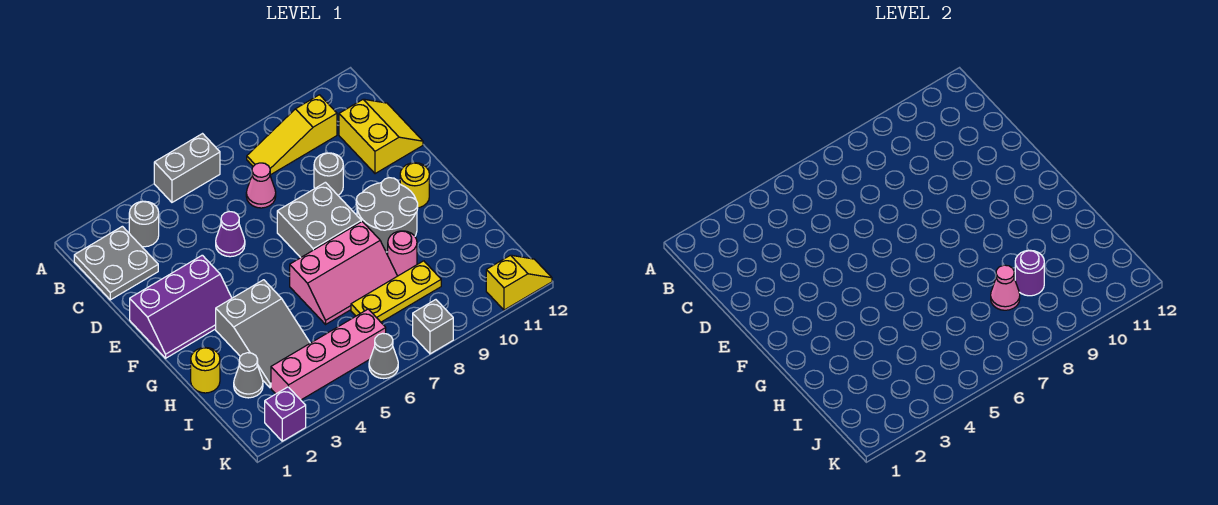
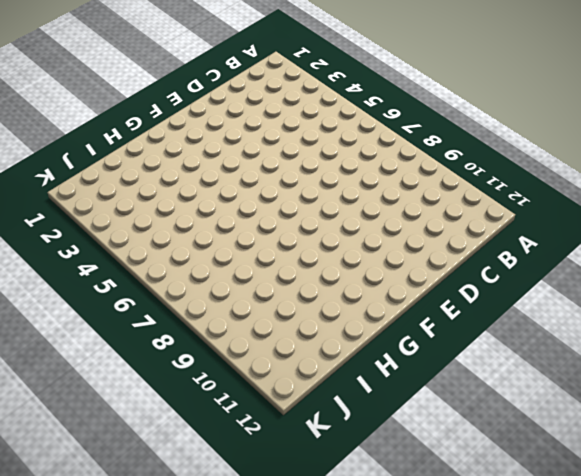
none -> grey brick A5:A6 level 1
none -> grey plate B1:C2 level 1
none -> grey round brick B3 level 1

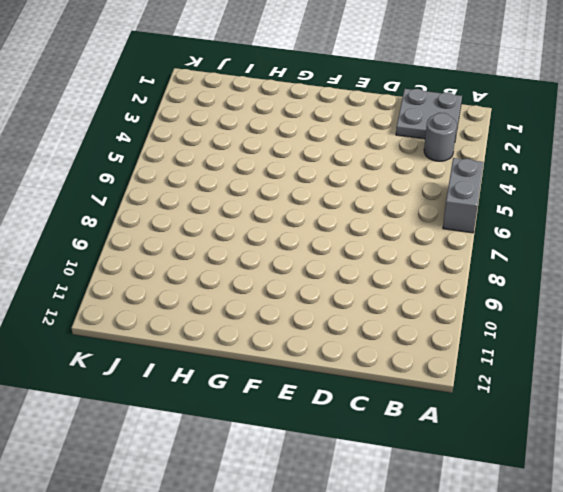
none -> yellow slope B8:B10 level 1 top 10
none -> pink cone C7 level 1
none -> yellow slope C11:D12 level 1 top 11

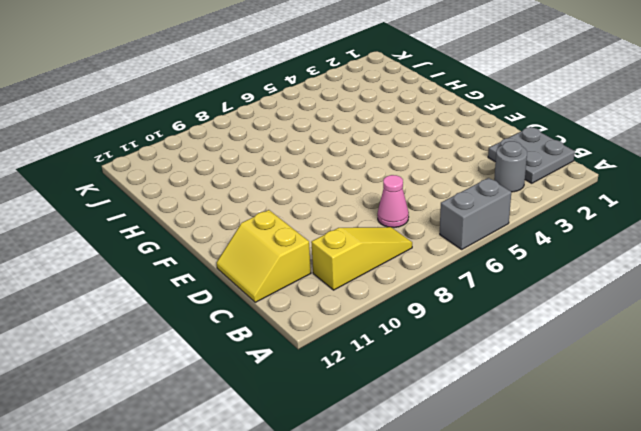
none -> purple cone D5 level 1
none -> grey round brick D9 level 1
none -> purple slope E1:F3 level 1 top E

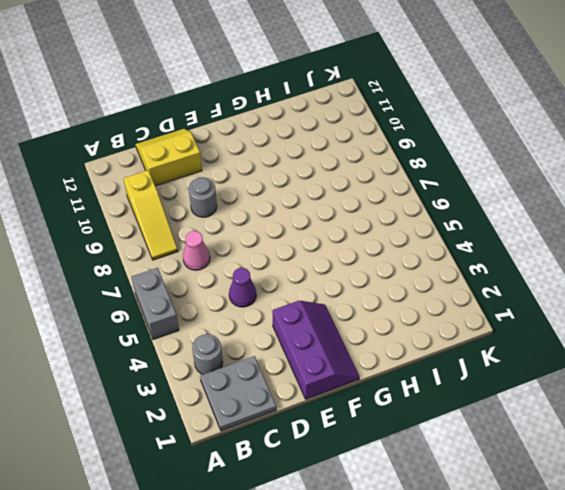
none -> grey brick E7:F8 level 1
none -> grey round brick F9:G10 level 1
none -> yellow round brick F11 level 1

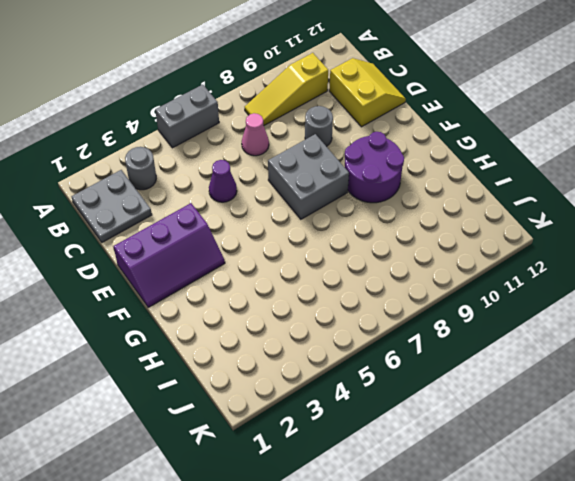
purple round brick F9:G10 level 1 -> grey round brick F9:G10 level 1
none -> yellow round brick F11 level 1
none -> grey slope G3:I4 level 1 top G
none -> pink slope G6:H8 level 1 top G

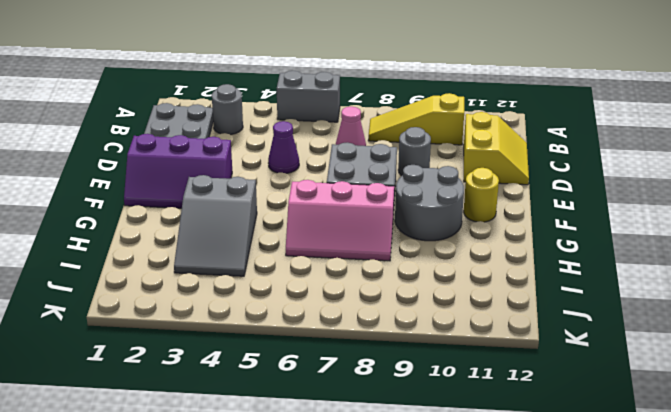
none -> yellow round brick H1 level 1
none -> pink round brick H9 level 1
none -> grey cone I2 level 1

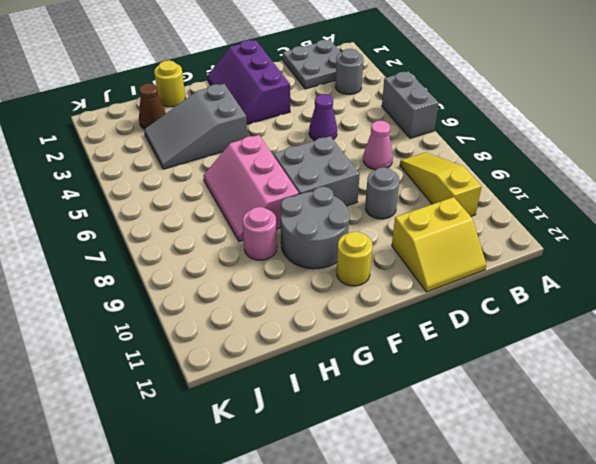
brown cone I2 level 1 -> grey cone I2 level 1
none -> yellow plate I7:I9 level 1
none -> pink brick J3:J6 level 1
none -> purple brick K2 level 1

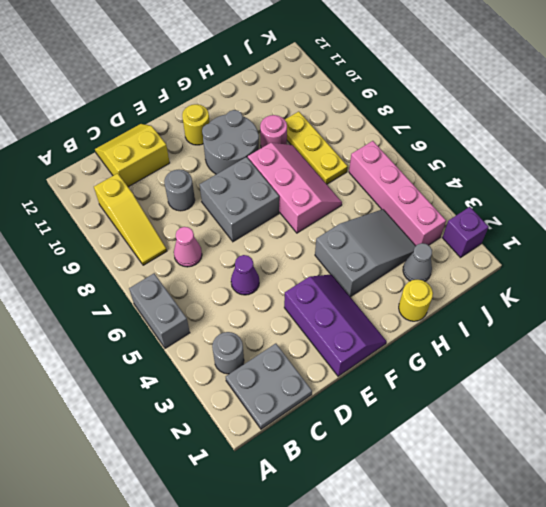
none -> grey cone K6 level 1
none -> grey brick K8 level 1
none -> yellow slope K11:K12 level 1 top 11

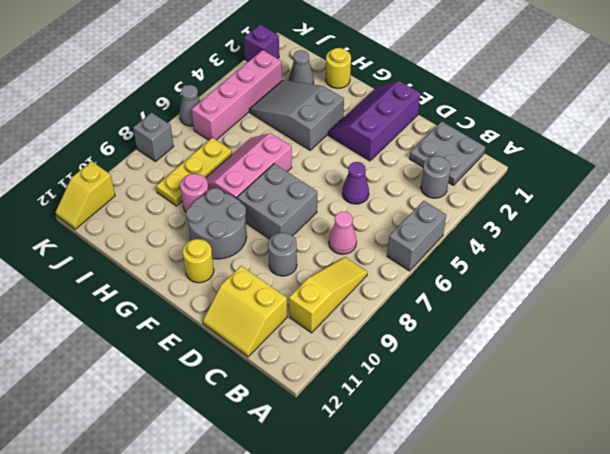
none -> pink cone I8 level 2
none -> purple round brick I9 level 2

